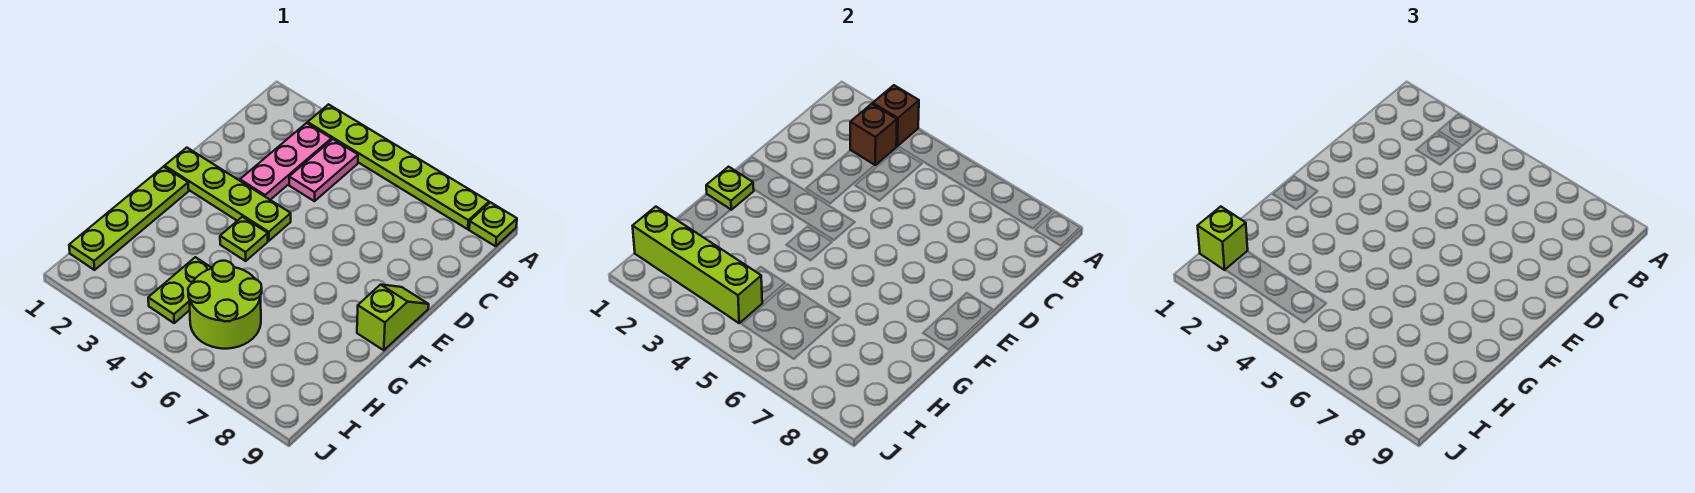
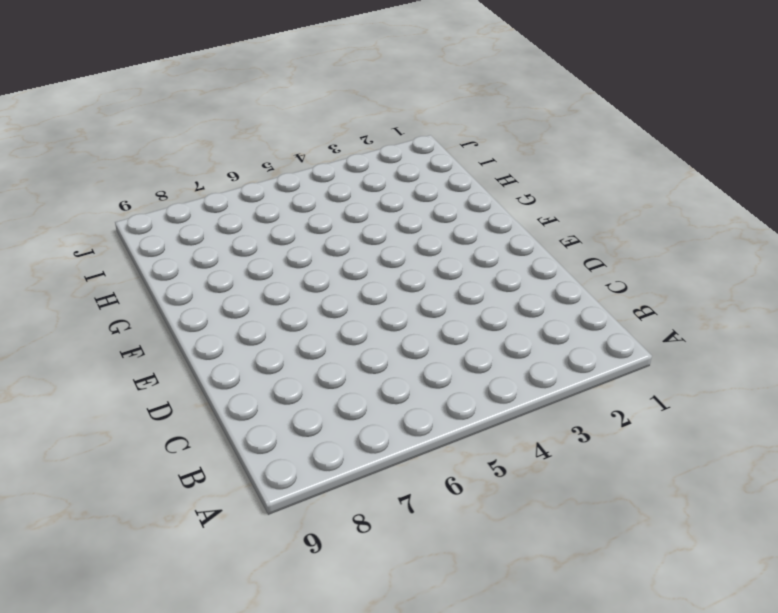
none -> lime plate A3:A8 level 1
none -> lime plate A9 level 1
none -> pink plate B3:D3 level 1

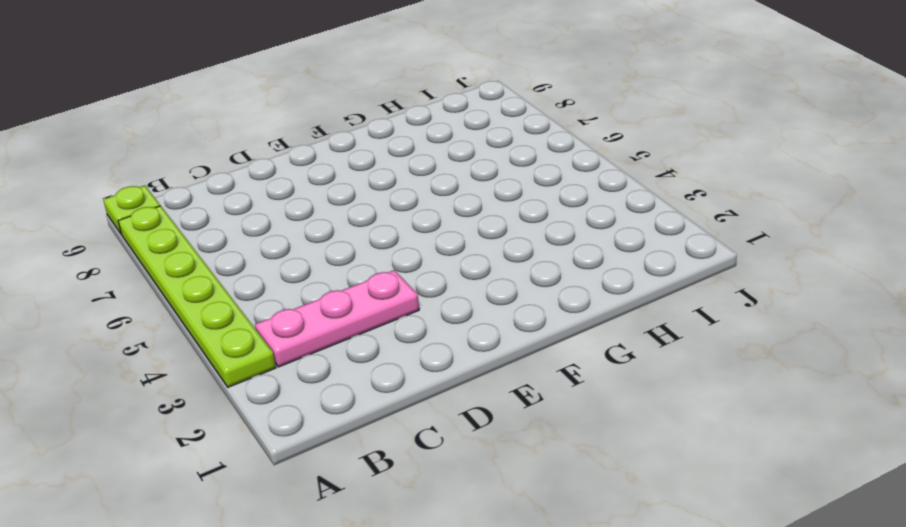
none -> pink plate B4:C4 level 1
none -> lime plate E1:E4 level 1
none -> lime slope E9:F9 level 1 top F

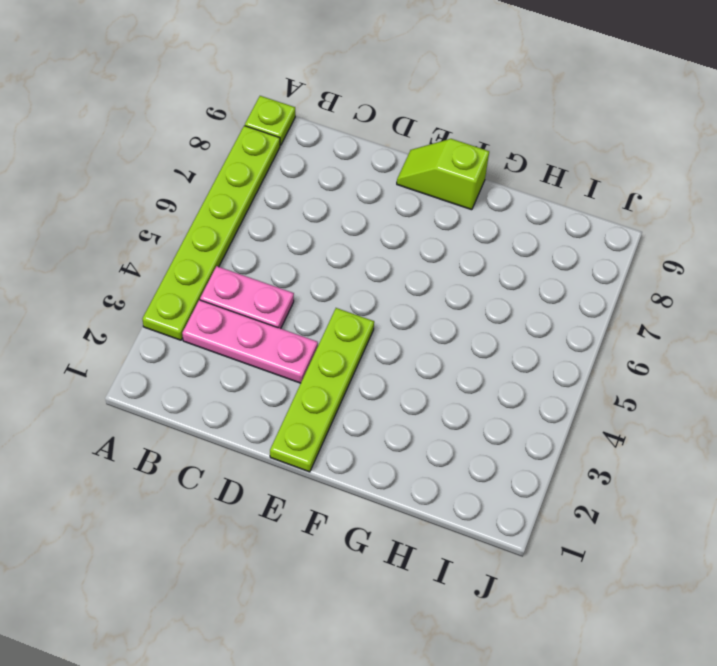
none -> lime plate F1:I1 level 1
none -> lime plate F4 level 1
none -> lime plate H4:I4 level 1

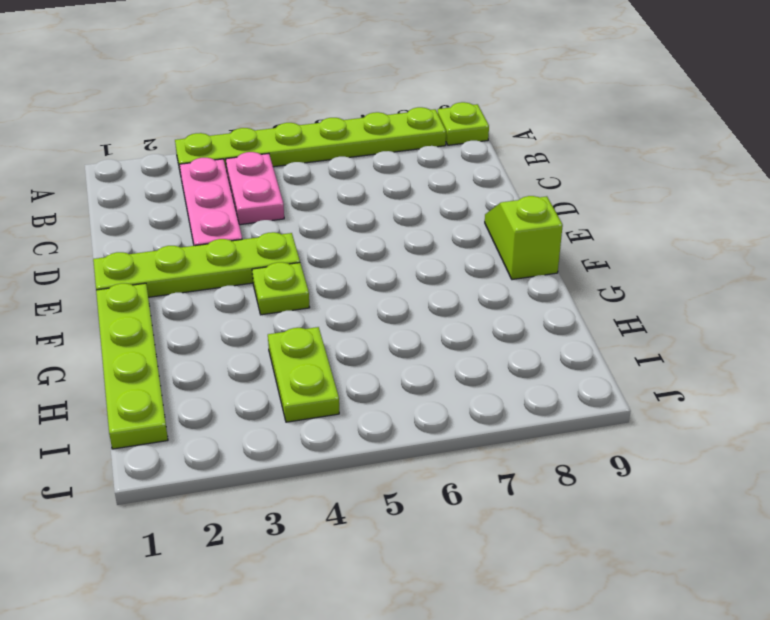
none -> lime round brick H5:I6 level 1
none -> brown brick A3 level 2
none -> brown brick B3 level 2

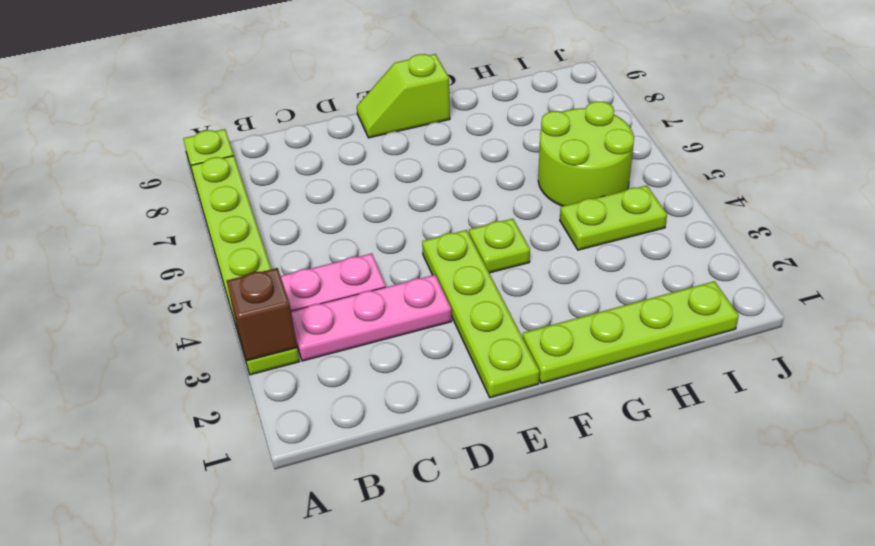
none -> brown brick B3 level 2
none -> lime plate F1 level 2
none -> lime brick I1:I4 level 2

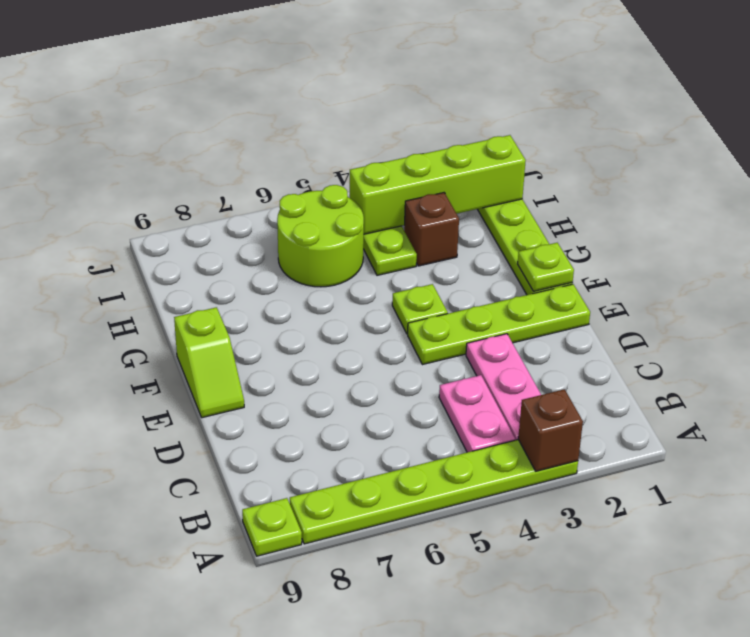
brown brick H3 level 1 -> brown brick B3 level 2
none -> lime brick I1 level 3

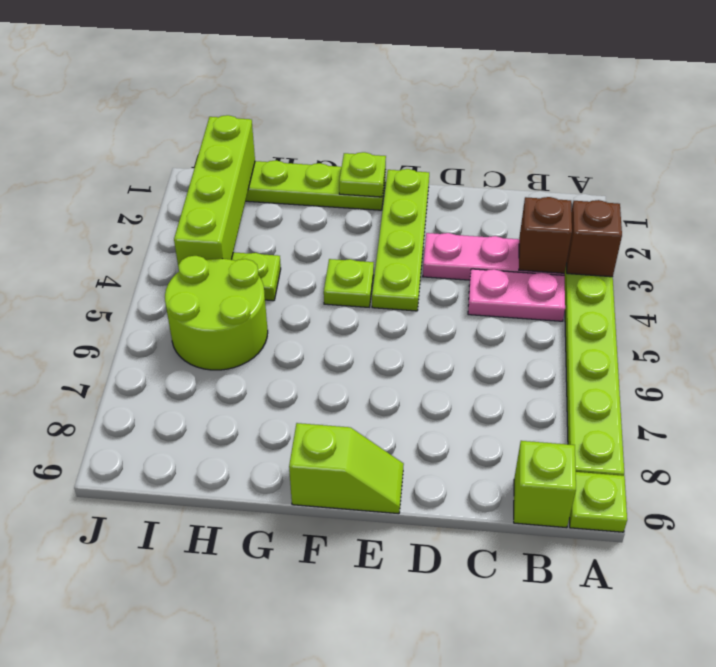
lime brick B9 level 1 -> lime brick I1 level 3

